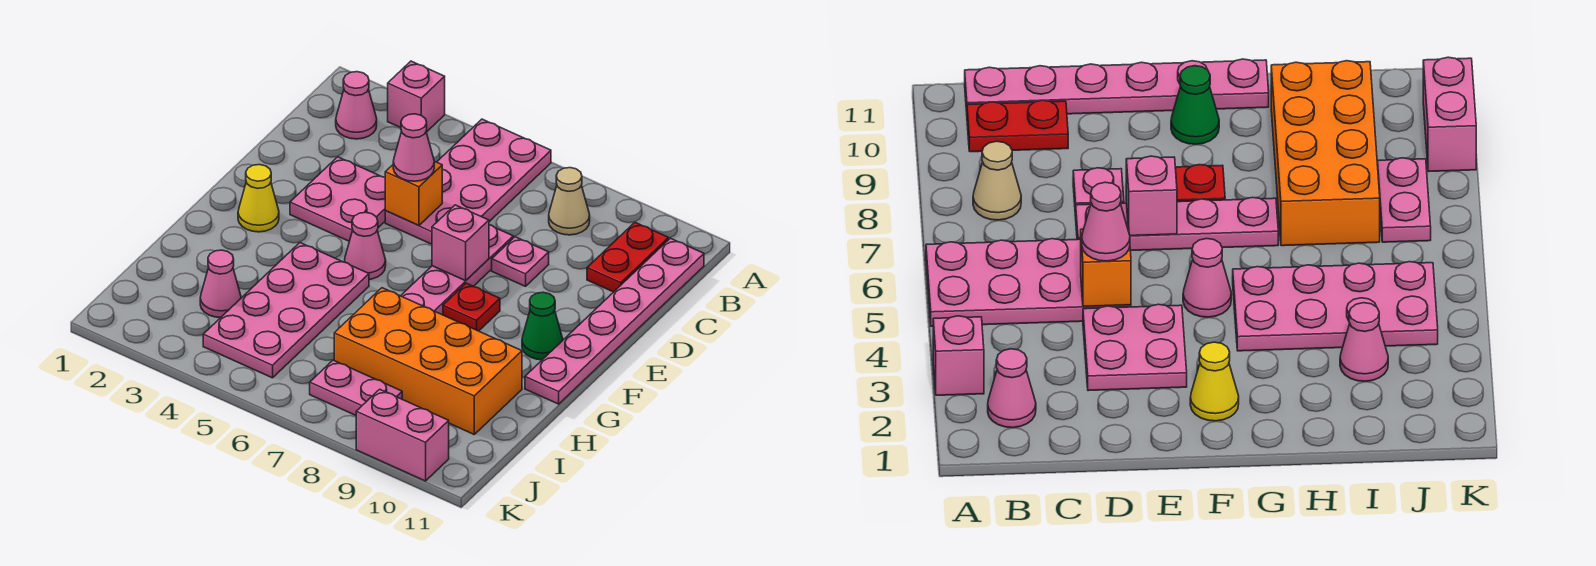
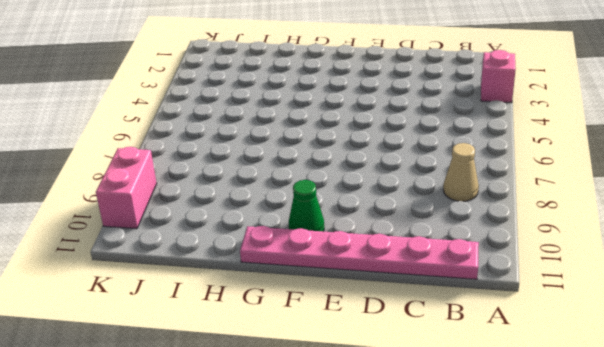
none -> pink plate A5:D6 level 1
none -> pink cone B2 level 1
none -> red plate B10:C10 level 1

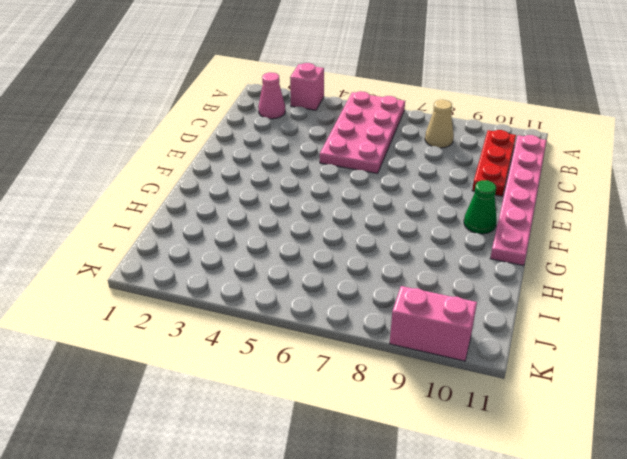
red plate B10:D10 level 1 -> red plate B10:C10 level 1
none -> pink plate D3:E4 level 1
none -> pink plate D7:G7 level 1
none -> pink plate D8 level 1

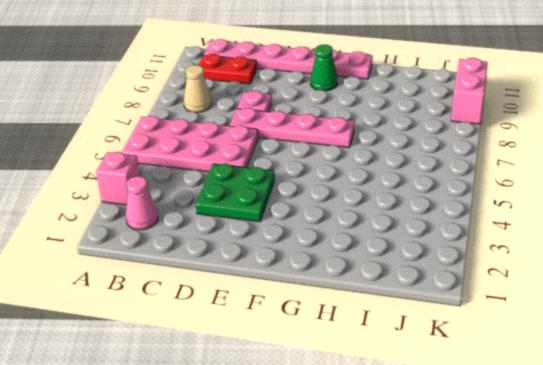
green plate D3:E4 level 1 -> pink plate D3:E4 level 1
none -> yellow cone F2 level 1
none -> pink cone F5 level 1
none -> red plate F8 level 1

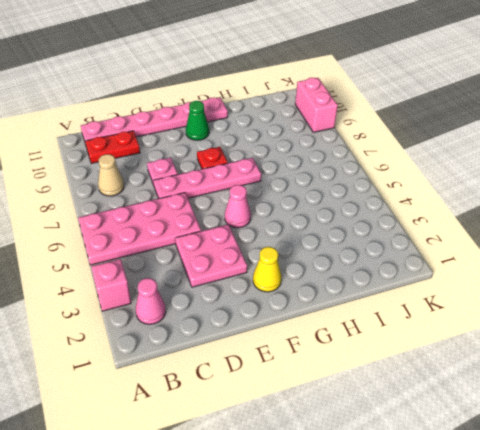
none -> pink plate G4:J5 level 1
none -> orange brick H7:I10 level 1
none -> pink cone I3 level 1

